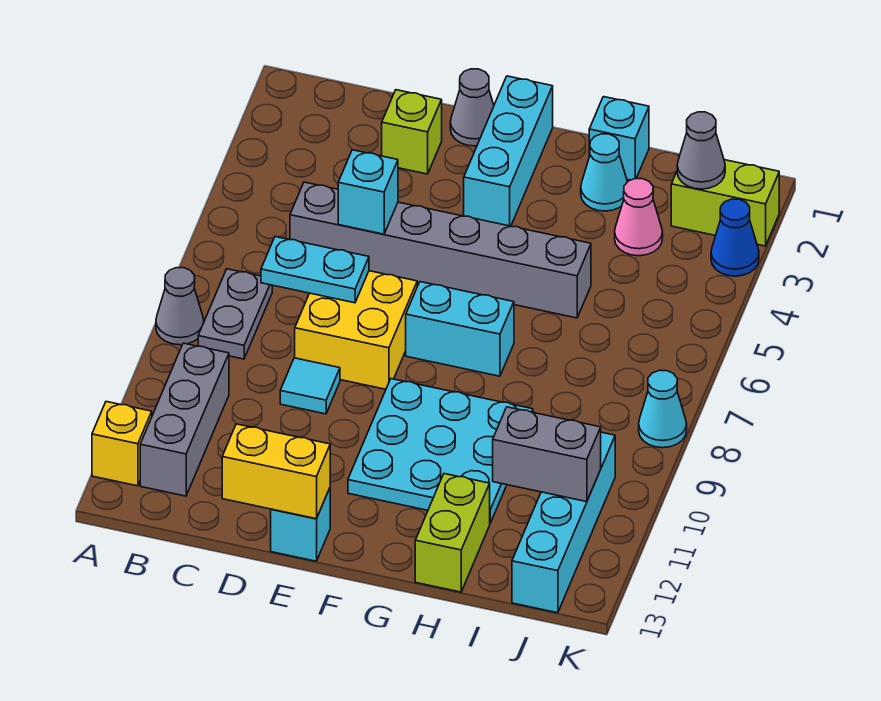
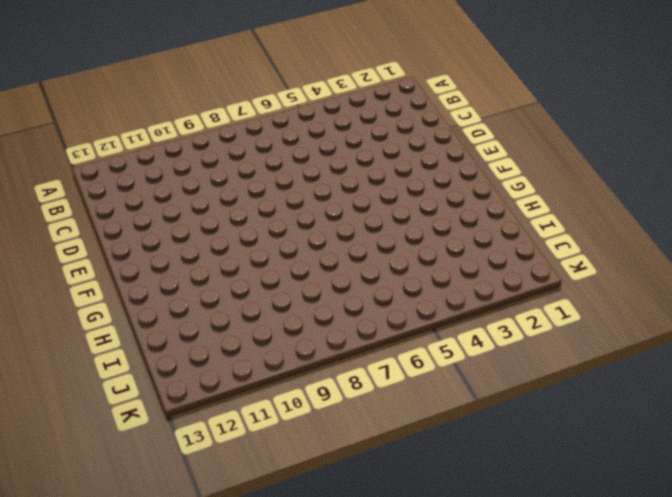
none -> grey cone A8 level 1
none -> yellow brick A12 level 1
none -> grey plate B7:B8 level 1

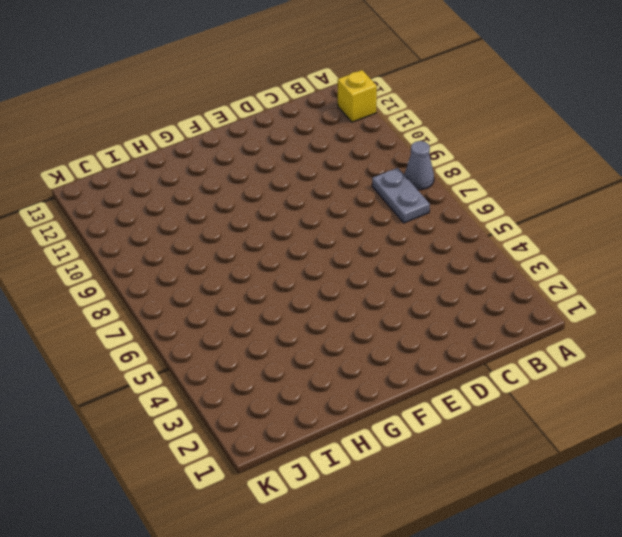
none -> grey brick B10:B12 level 1
none -> grey brick C5:H5 level 1
none -> lime brick D2 level 1

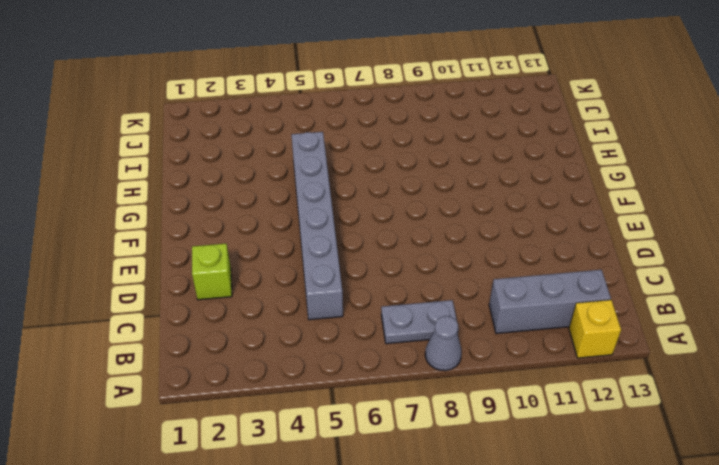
none -> yellow brick D7:E8 level 1
none -> cyan tile D9 level 1
none -> grey cone E1 level 1

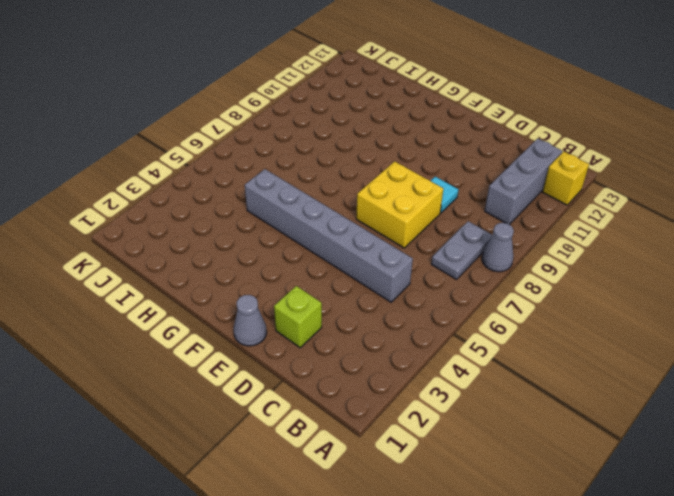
none -> cyan brick E13 level 1
none -> cyan brick F1:F3 level 1
none -> cyan brick F7:G7 level 1

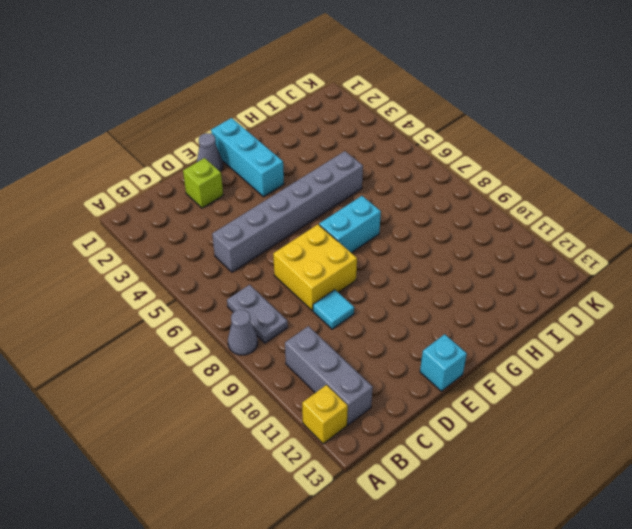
none -> cyan plate F9:H11 level 1
none -> cyan brick H1 level 1
none -> cyan cone H2 level 1

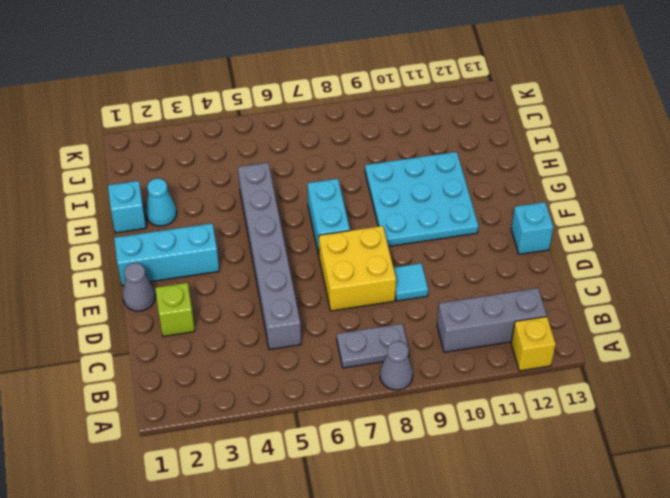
none -> lime brick H12:H13 level 1
none -> pink cone I3 level 1
none -> lime brick J2:K2 level 1

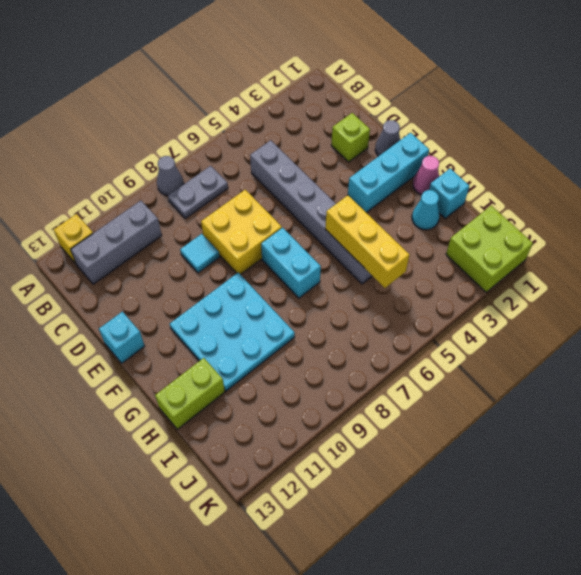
pink cone G1 level 1 -> pink cone I3 level 1
yellow brick G5:I5 level 2 -> none
lime brick J1:K2 level 1 -> lime brick J2:K2 level 1
none -> cyan brick J10:J13 level 1
none -> blue cone K3 level 1
none -> cyan cone K8 level 1

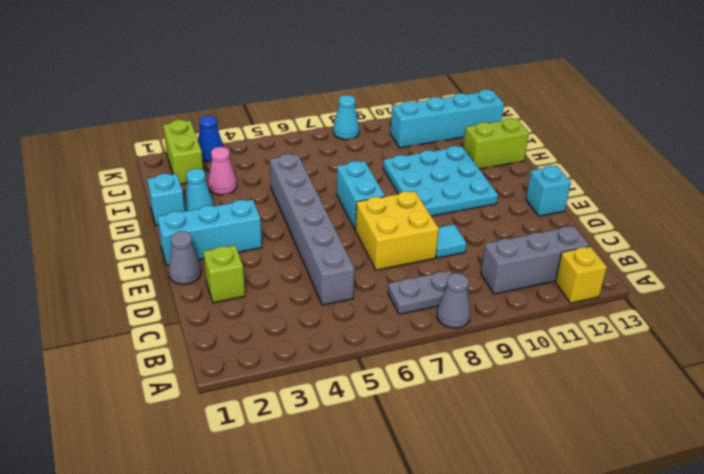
none -> cyan plate C7:D7 level 2
none -> cyan brick D5 level 2
none -> yellow brick D13:E13 level 2

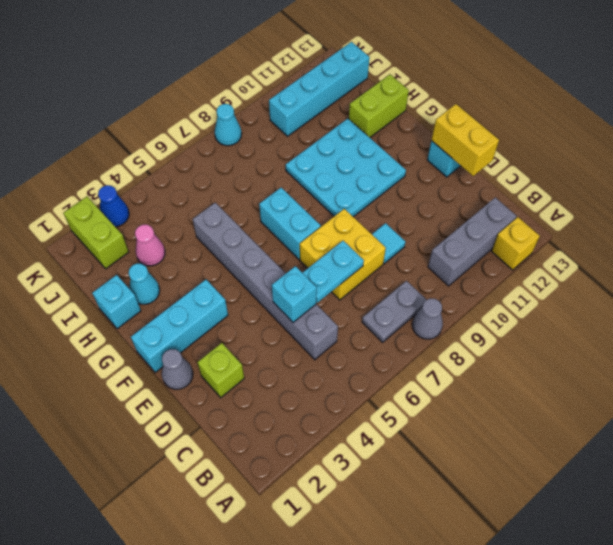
cyan plate D6:D7 level 2 -> cyan plate C7:D7 level 2
none -> grey brick I11:J11 level 2
none -> grey cone J2 level 2

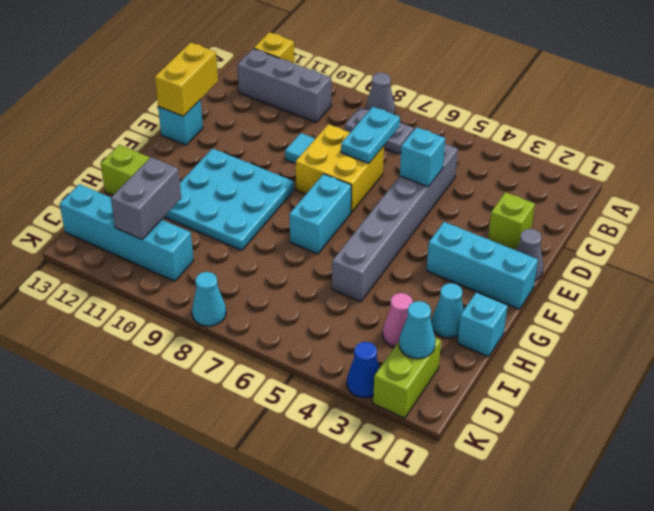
cyan cone J2 level 2 -> grey cone J2 level 2

